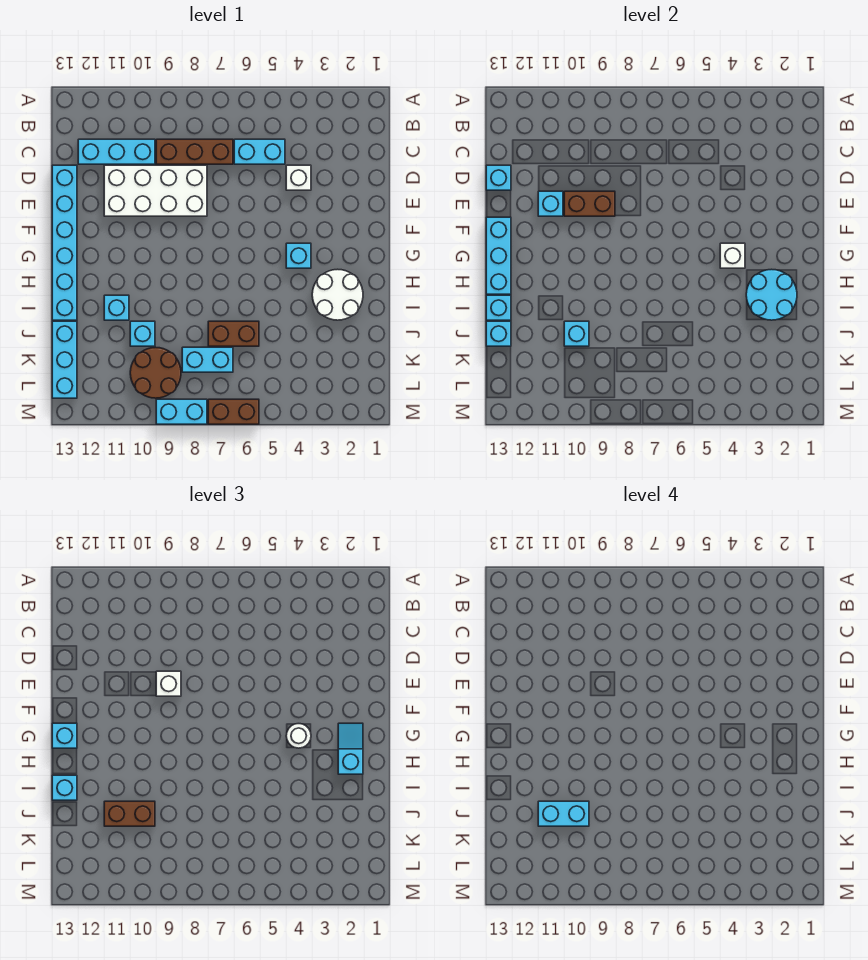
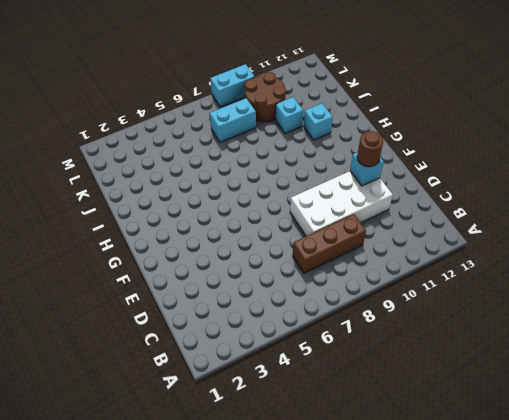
brown round brick E11 level 3 -> none
none -> cyan brick C5:C6 level 1
none -> cyan brick C10:C12 level 1
none -> white brick D4 level 1
none -> cyan brick D13:I13 level 1

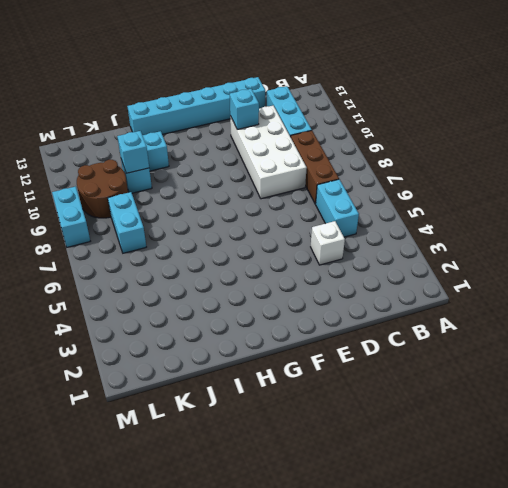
none -> cyan brick G4 level 1
none -> white round brick H2:I3 level 1
none -> brown brick J6:J7 level 1
none -> cyan brick J13:L13 level 1

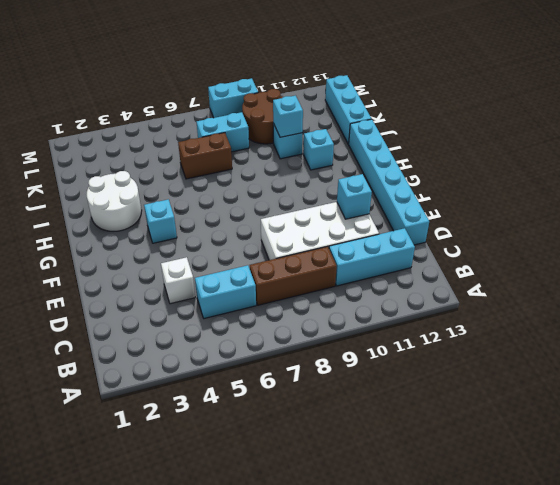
none -> brown brick M6:M7 level 1
none -> cyan brick D13 level 2
none -> brown brick E9:E10 level 2
none -> cyan brick F13:H13 level 2

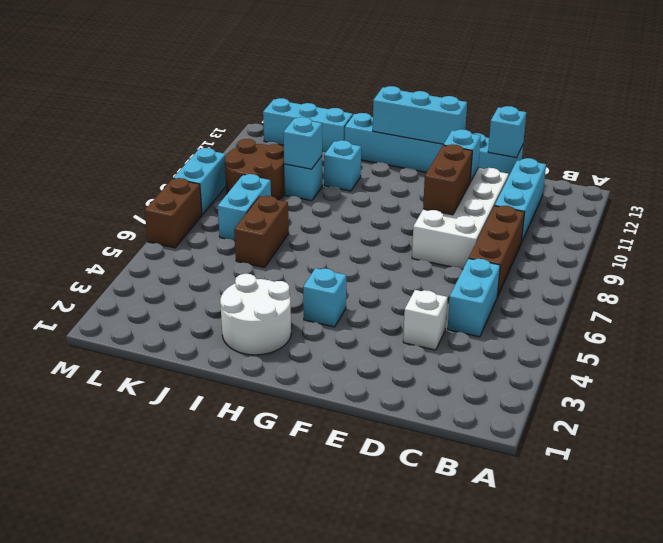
none -> white brick G4 level 2
none -> cyan round brick H2:I3 level 2
none -> cyan brick I13 level 2
none -> cyan brick J13 level 2

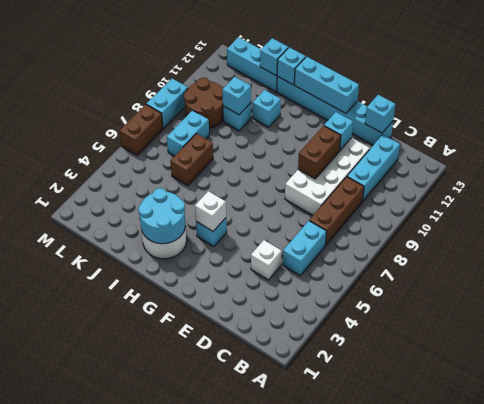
none -> white brick E9 level 3
none -> cyan slope G2:H2 level 3 top H
none -> white round brick G4 level 3
none -> cyan brick G13 level 3

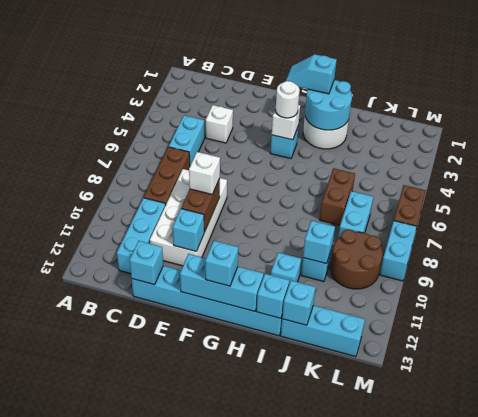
none -> cyan brick I13 level 3
none -> brown brick J10:J11 level 3
none -> cyan brick J10:J11 level 4

